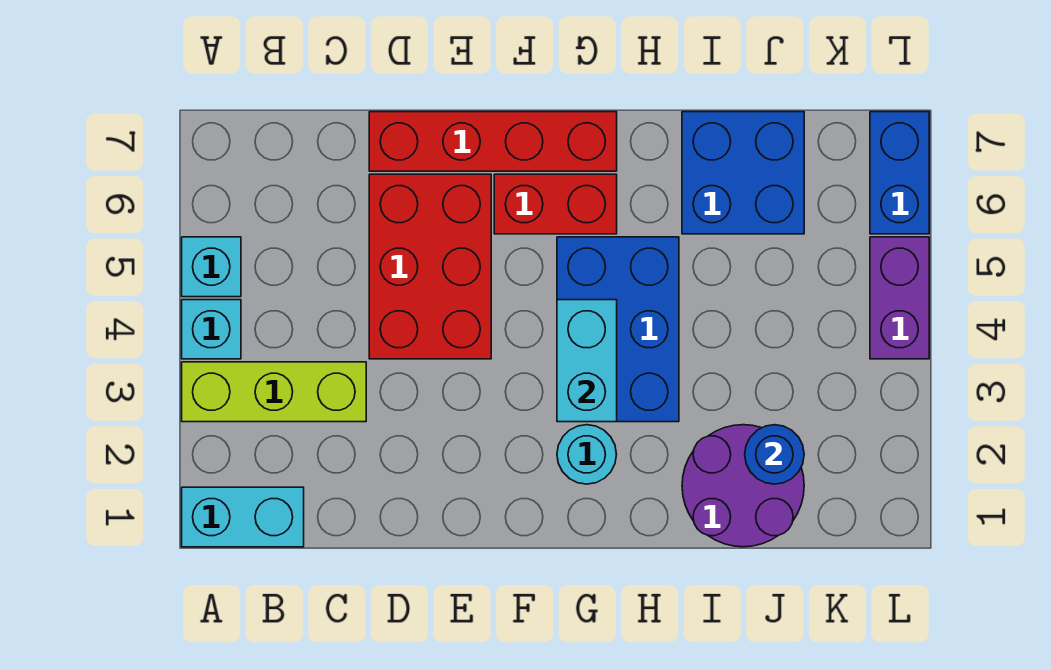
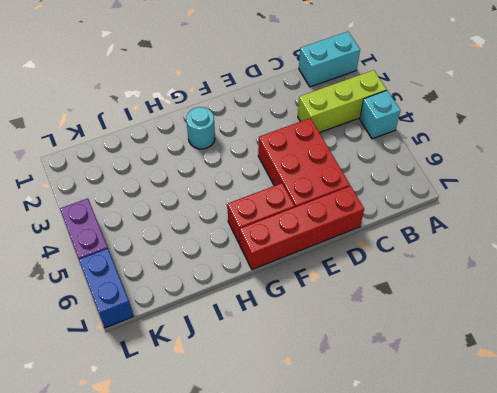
none -> cyan brick A5 level 1
none -> blue brick G3:H5 level 1
none -> purple round brick I1:J2 level 1

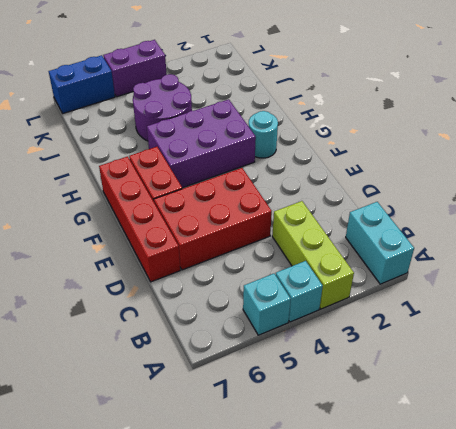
purple brick G3:H5 level 1 -> blue brick G3:H5 level 1
purple round brick I4:J5 level 1 -> purple round brick I1:J2 level 1
none -> blue brick I6:J7 level 1
none -> cyan brick G3:G4 level 2
none -> blue round brick J2 level 2

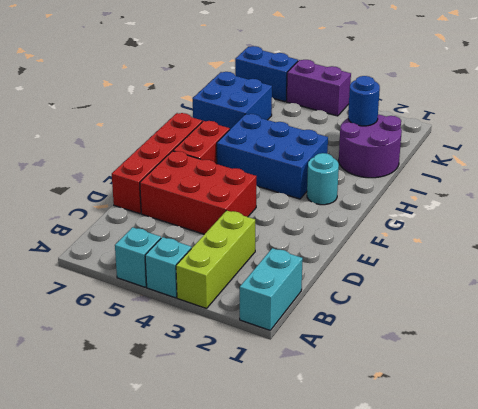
none -> cyan brick G3:G4 level 2

